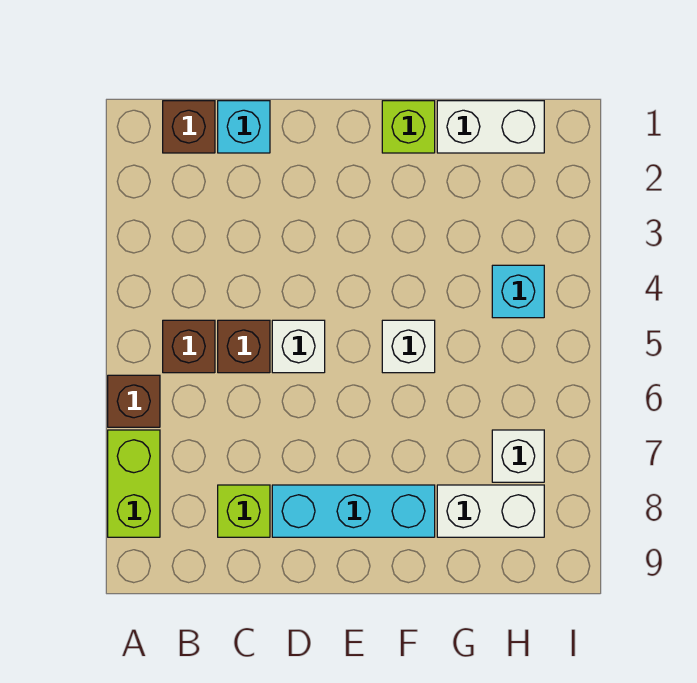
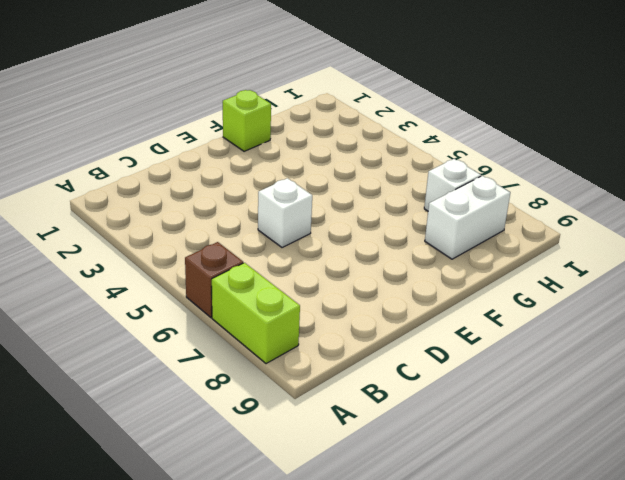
none -> brown brick B1 level 1
none -> brown brick B5 level 1
none -> cyan brick C1 level 1

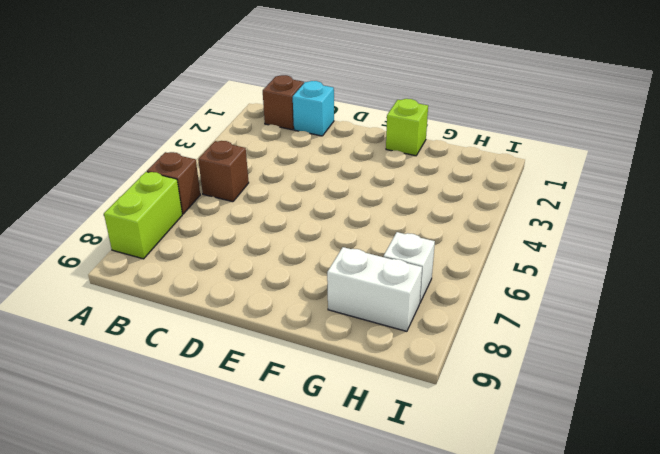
none -> brown brick C5 level 1
none -> lime brick C8 level 1
none -> white brick D5 level 1

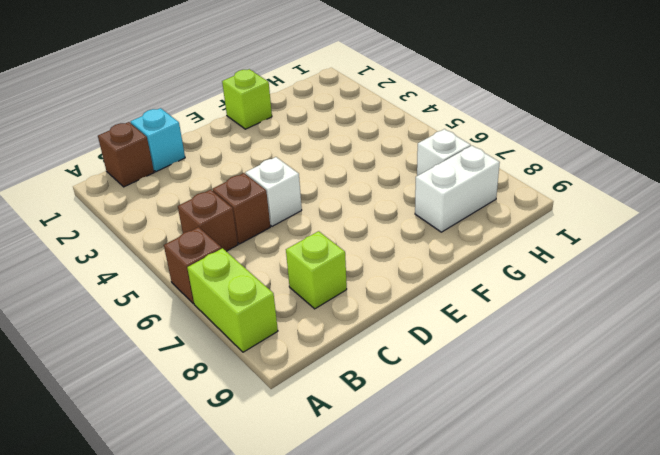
none -> cyan brick D8:F8 level 1
none -> white brick F5 level 1
none -> white brick G1:H1 level 1

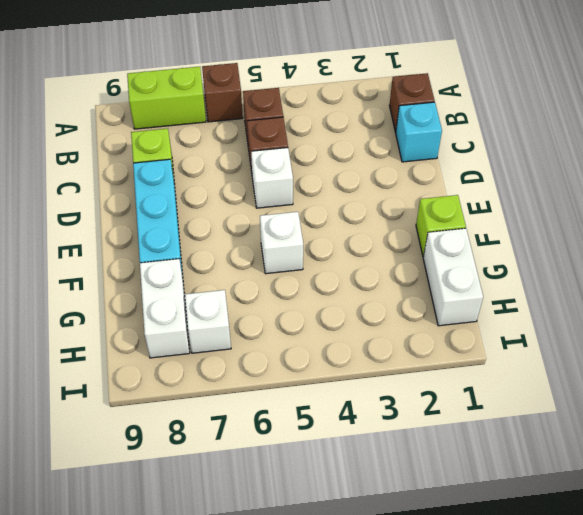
none -> cyan brick H4 level 1

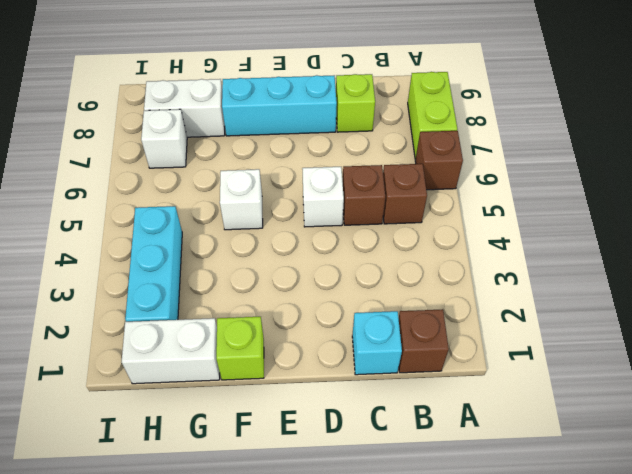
cyan brick H2:H4 level 1 -> cyan brick H4 level 1

